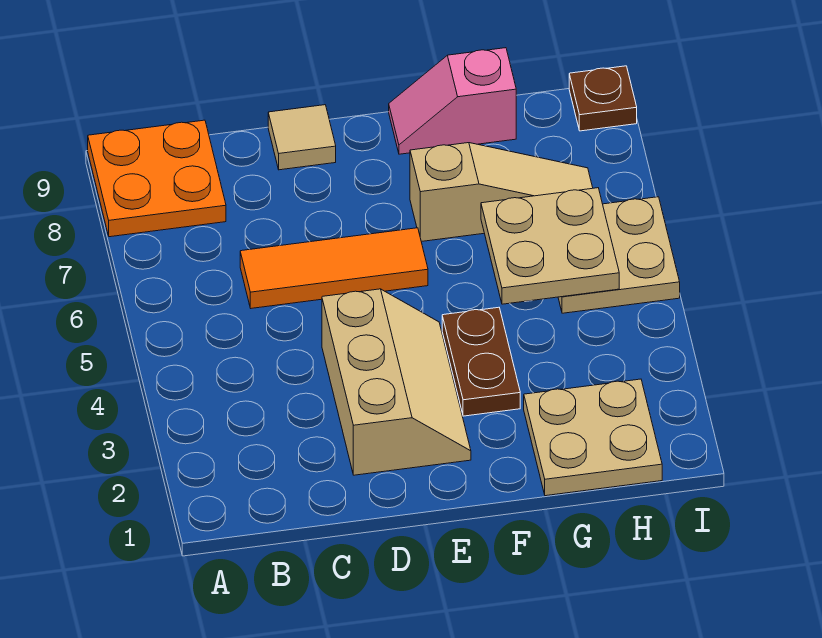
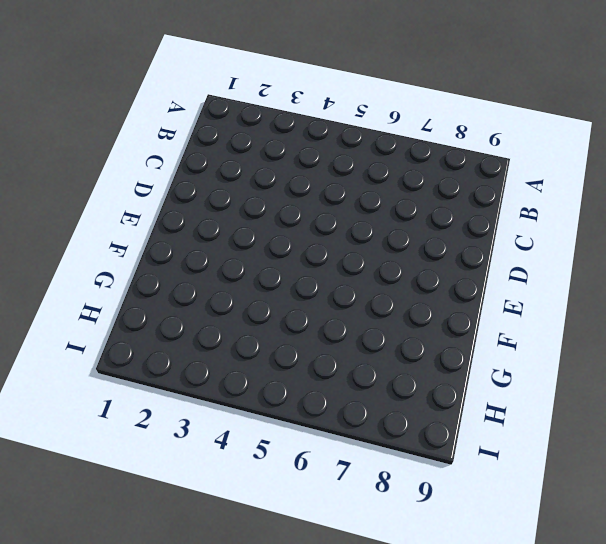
none -> orange plate A8:B9 level 1
none -> orange tile C6:E6 level 1

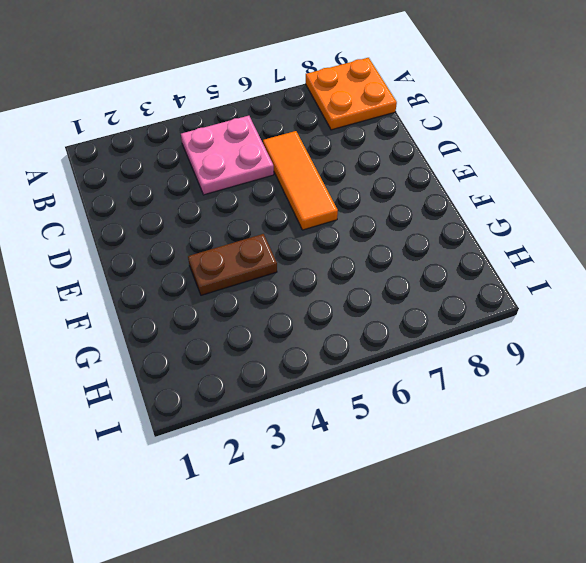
pink plate B4:C5 level 1 -> none
none -> tan slope D2:E4 level 1 top D
none -> tan tile D9 level 1

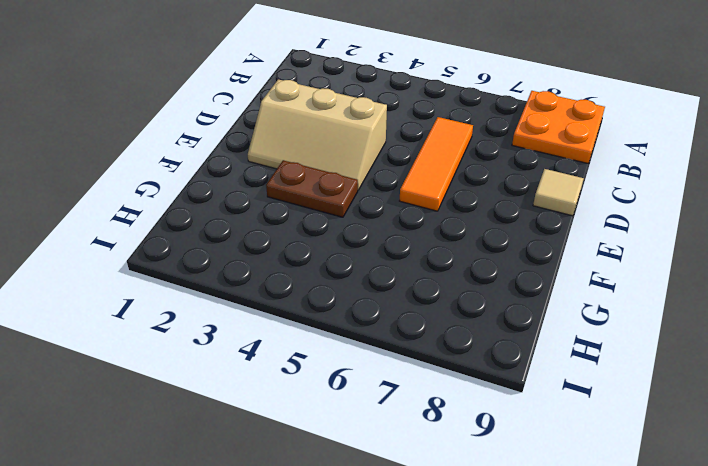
none -> tan slope F7:H7 level 1 top F
none -> pink slope F9:G9 level 1 top G

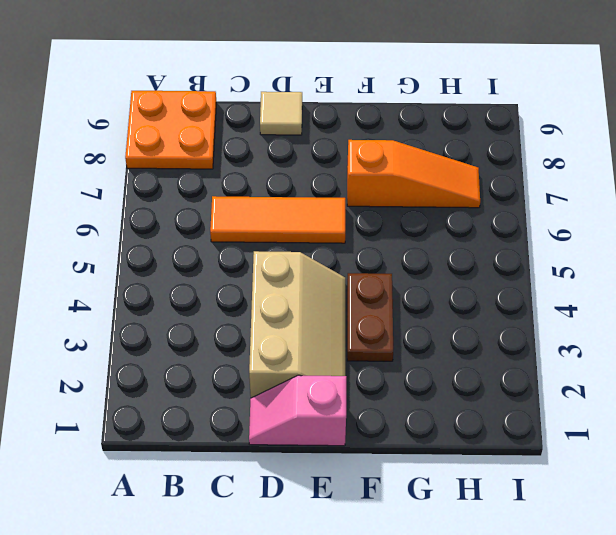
pink slope D1:E1 level 1 top E -> pink slope F9:G9 level 1 top G
orange slope F7:H7 level 1 top F -> tan slope F7:H7 level 1 top F
none -> tan plate G1:H2 level 1
none -> tan plate H5:I6 level 1

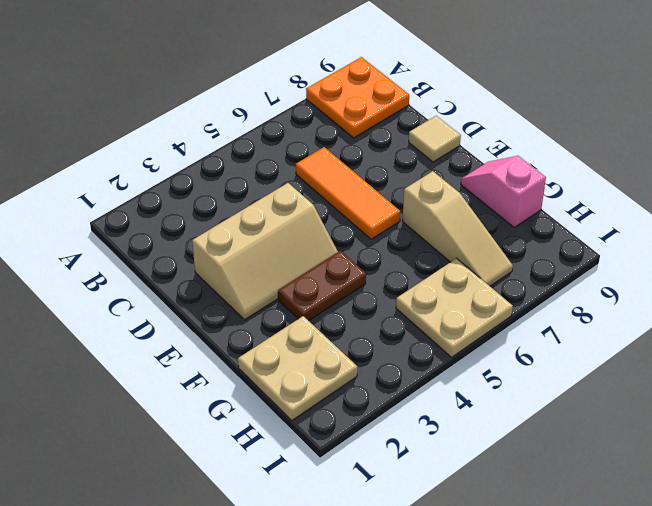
none -> brown plate I9 level 1
none -> tan plate G5:H6 level 2

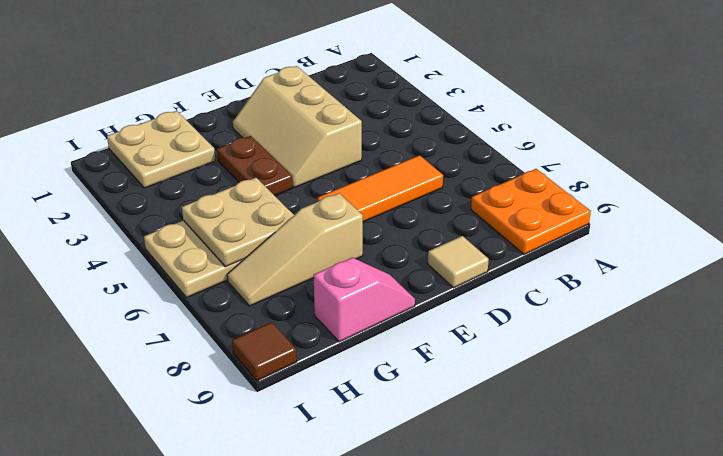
brown tile I9 level 1 -> brown plate I9 level 1

